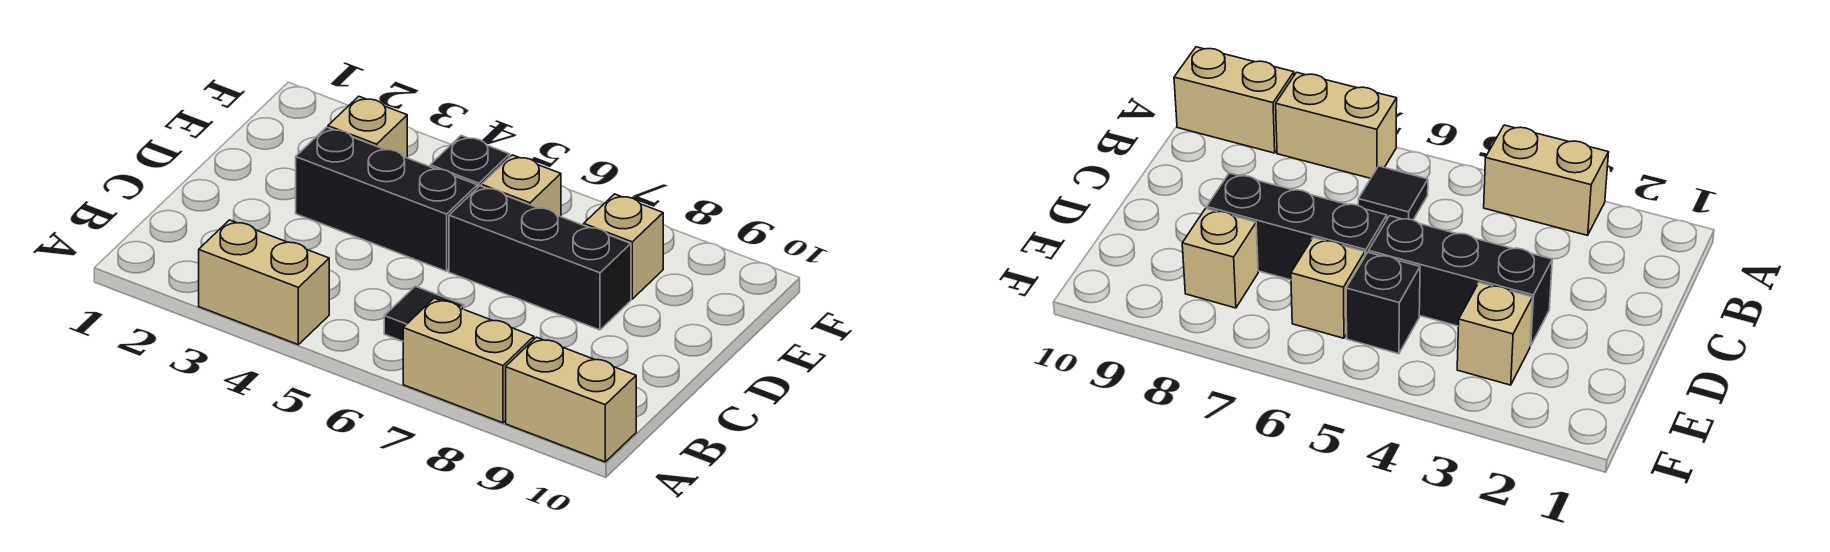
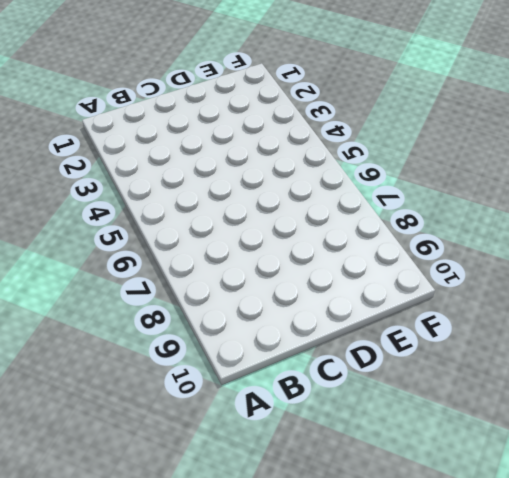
none -> tan brick A3:A4 level 1
none -> tan brick A7:A8 level 1

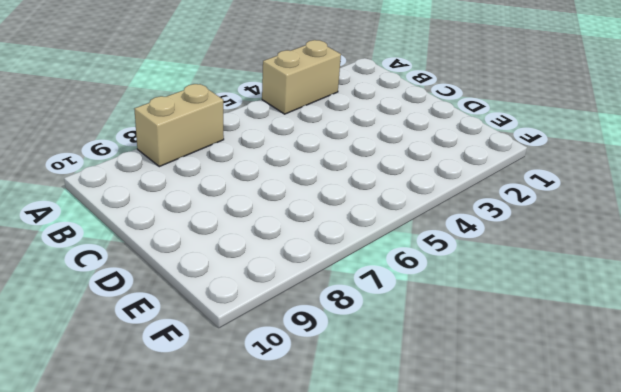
none -> tan brick A9:A10 level 1
none -> black tile B6 level 1

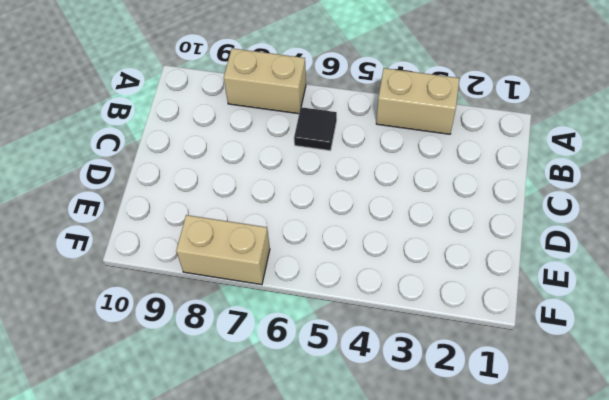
tan brick F7:F8 level 1 -> tan brick A9:A10 level 1
none -> black brick D3:D5 level 1
none -> black brick D6:D8 level 1

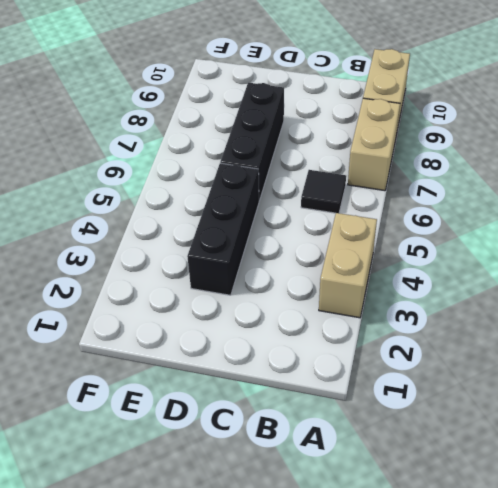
none -> tan brick E3 level 1
none -> black brick E5 level 1

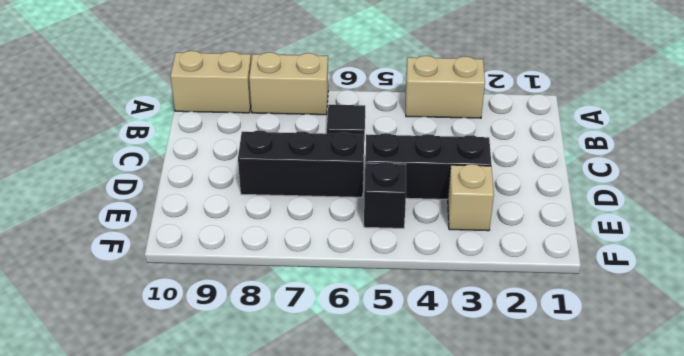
none -> tan brick E6 level 1
none -> tan brick E8 level 1

